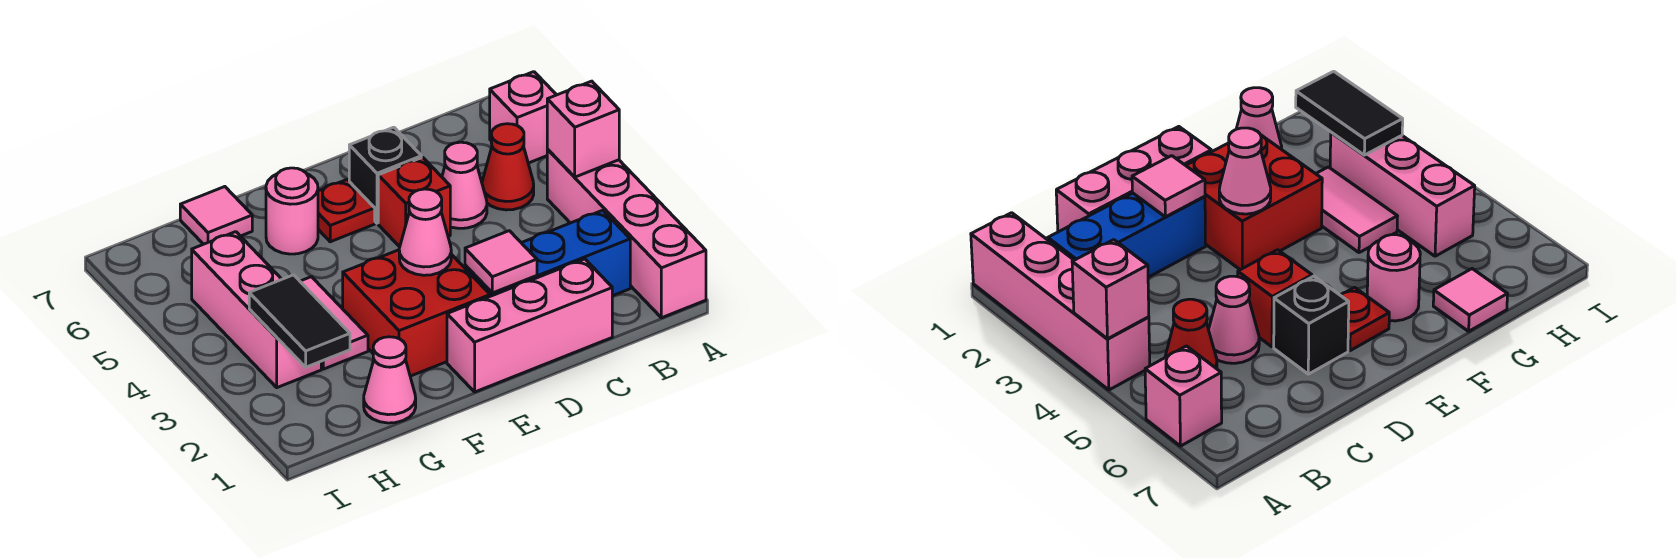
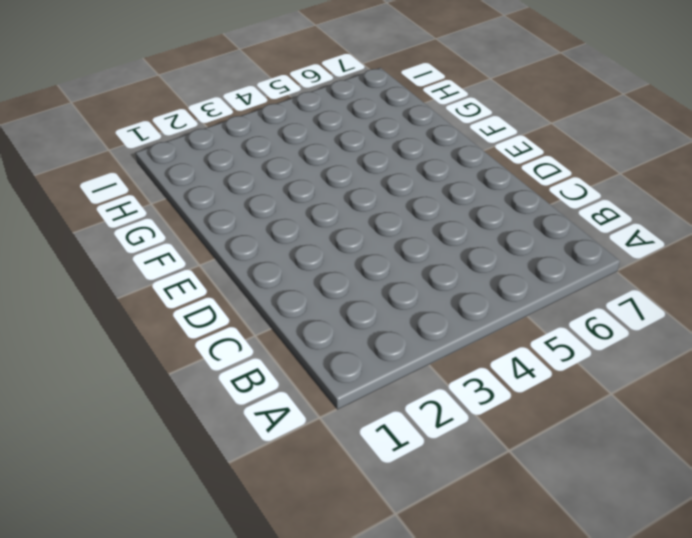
none -> pink brick A1:A4 level 1
none -> pink brick A6 level 1
none -> blue brick B2:D2 level 1

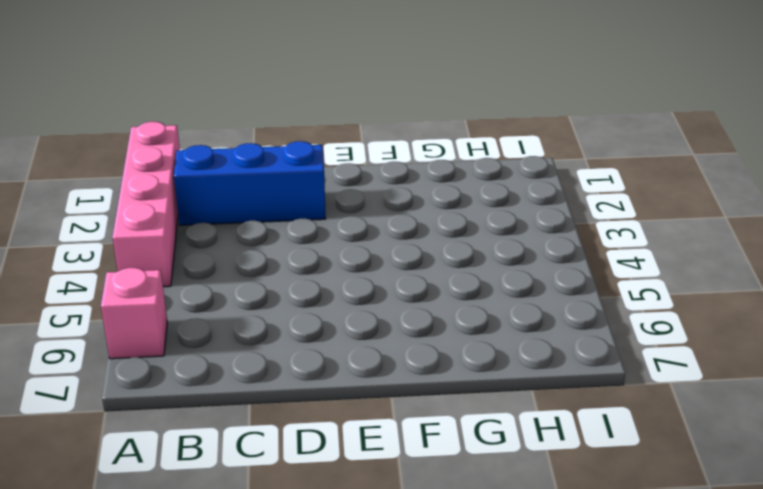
none -> red cone B5 level 1
none -> pink brick C1:E1 level 1
none -> pink cone C5 level 1

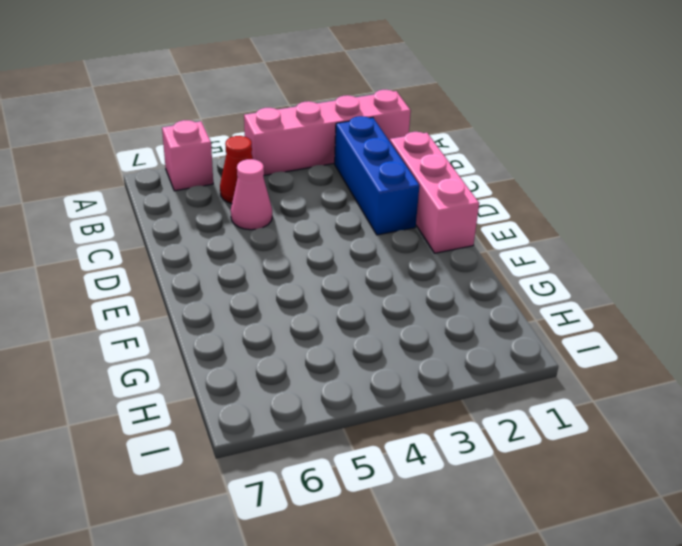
none -> red brick D5 level 1
none -> black brick D6 level 1
none -> red brick E2:F3 level 1

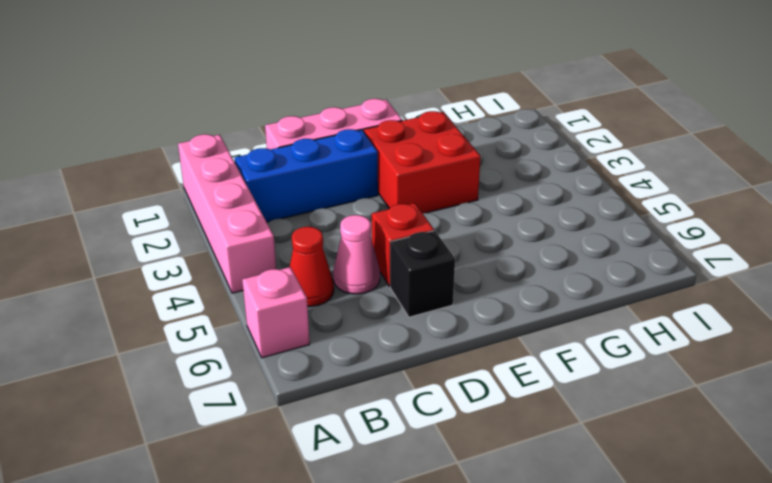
none -> red plate E6 level 1
none -> pink round brick F6 level 1
none -> pink cone G1 level 1

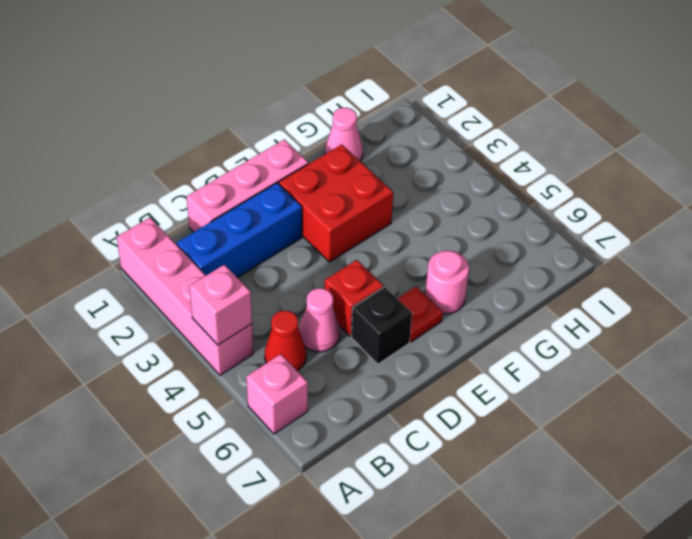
none -> pink tile G3:G4 level 1
none -> pink tile G7 level 1
none -> pink brick H3:H5 level 1

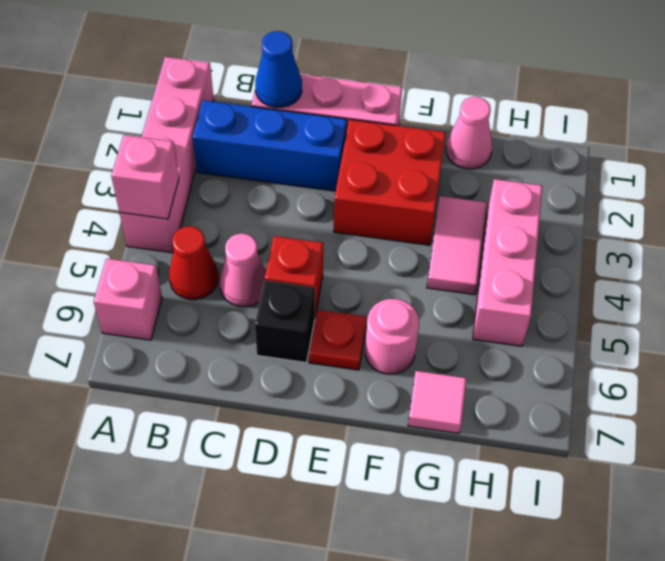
blue cone C1 level 2 -> none
none -> pink tile D2 level 2
none -> pink cone E3 level 2
none -> black tile H2:H3 level 2

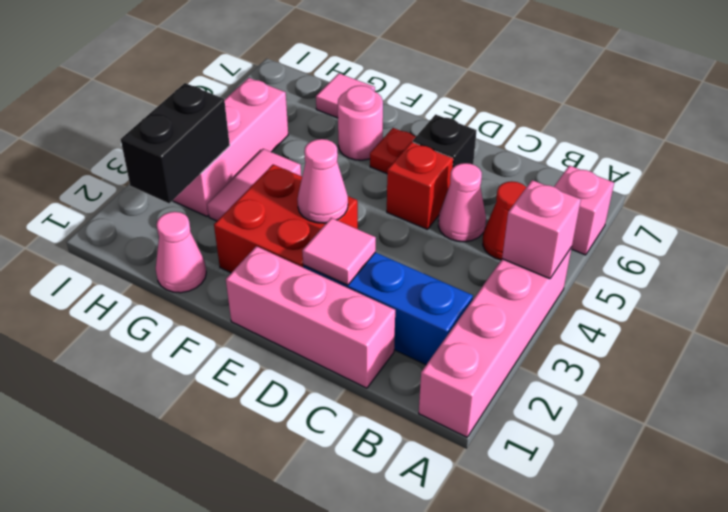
black brick H2:H3 level 2 -> black tile H2:H3 level 2

